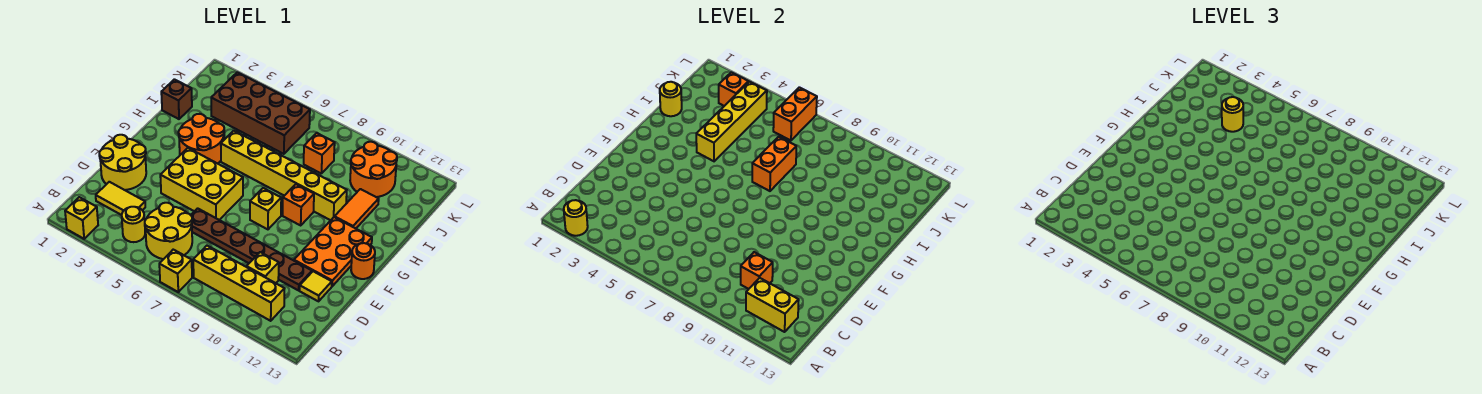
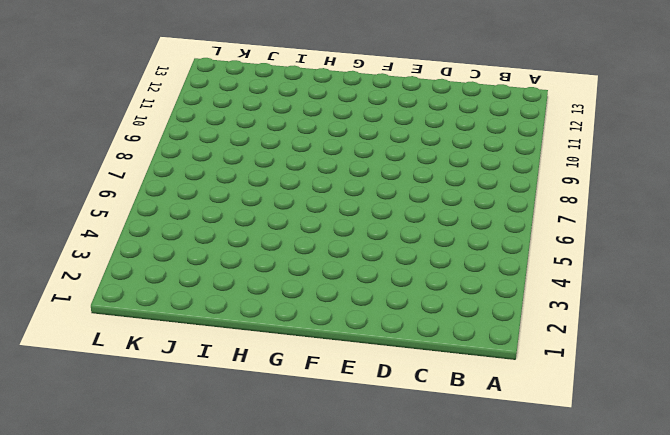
none -> yellow brick A2 level 1
none -> yellow brick A7 level 1
none -> yellow round brick B4 level 1
none -> yellow round brick B5:C6 level 1

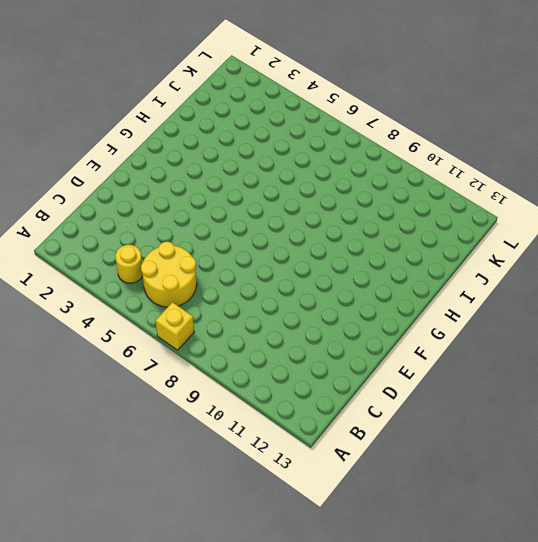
none -> yellow brick A2 level 1
none -> yellow brick B8:B11 level 1
none -> yellow tile C2:C3 level 1
none -> yellow brick C10 level 1

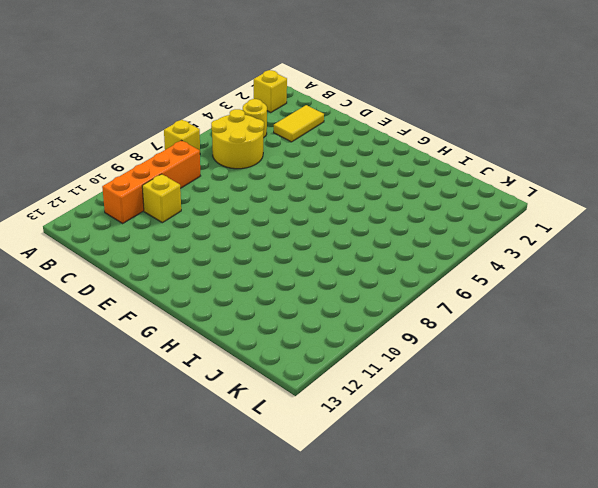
orange brick B8:B11 level 1 -> yellow brick B8:B11 level 1
none -> yellow round brick D1:E2 level 1
none -> brown plate D6:D11 level 1
none -> yellow tile D12 level 1
none -> yellow brick E4:F6 level 1

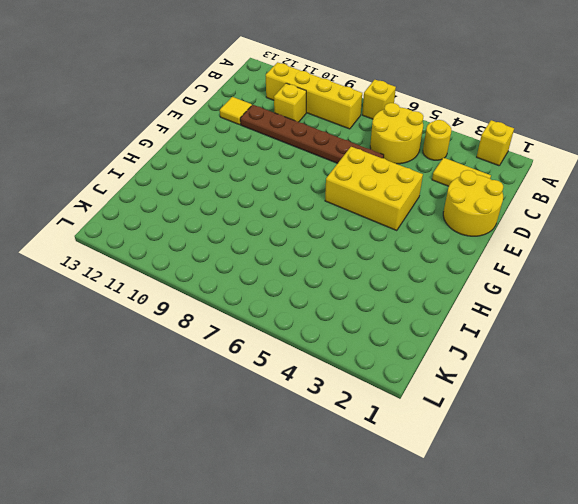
none -> orange plate E11:G12 level 1
none -> yellow brick F8 level 1
none -> orange round brick F13 level 1
none -> orange round brick G3:H4 level 1

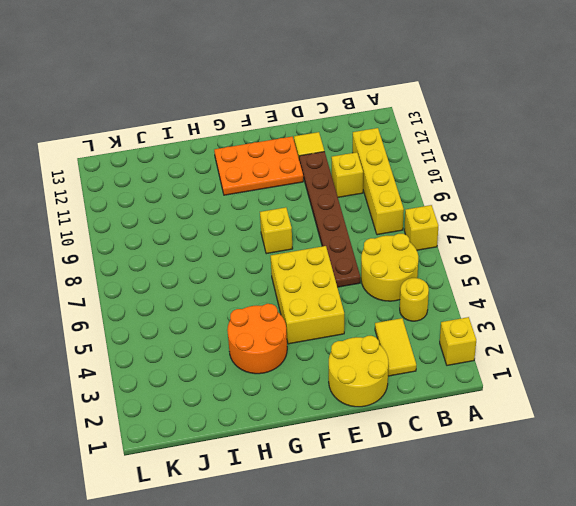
none -> orange round brick F13 level 1
none -> orange brick G9 level 1
none -> yellow brick H5:H10 level 1
none -> orange tile H11:I11 level 1

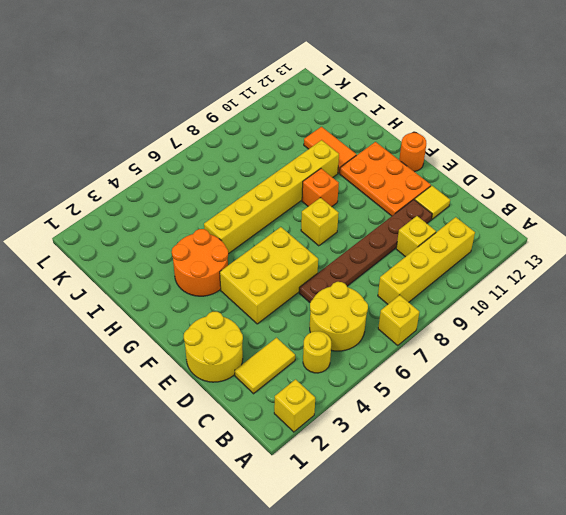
none -> brown brick I1 level 1
none -> brown brick J3:K6 level 1
none -> orange brick J8 level 1
none -> orange round brick J10:K11 level 1

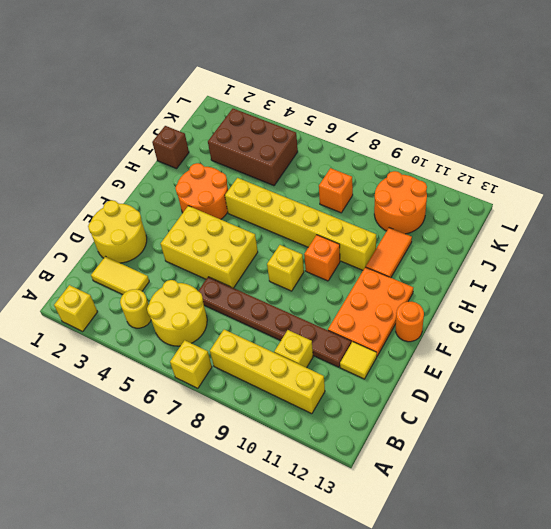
brown brick J3:K5 level 1 -> brown brick J3:K6 level 1
none -> yellow round brick A2 level 2
none -> yellow brick B11:B12 level 2
none -> orange brick C10 level 2
none -> yellow brick H4:K4 level 2

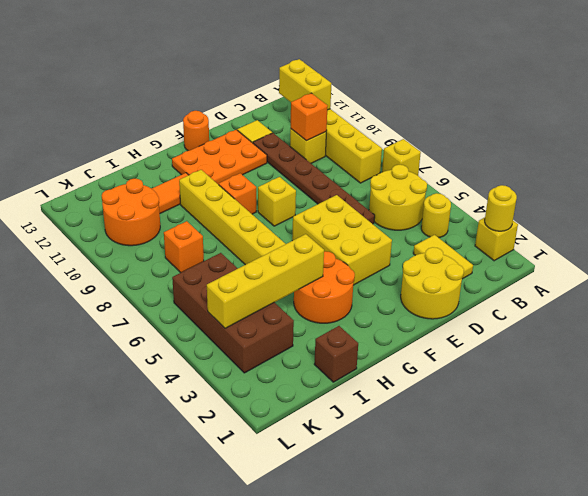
none -> orange brick H7:I7 level 2
none -> yellow round brick I1 level 2
none -> orange brick K3 level 2
none -> orange brick K6:L6 level 2

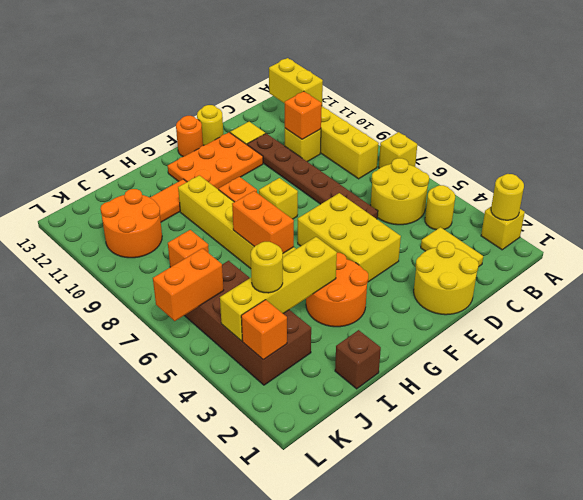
yellow round brick E13 level 1 -> yellow round brick I1 level 2
orange brick H6:H7 level 2 -> orange brick H7:I7 level 2

